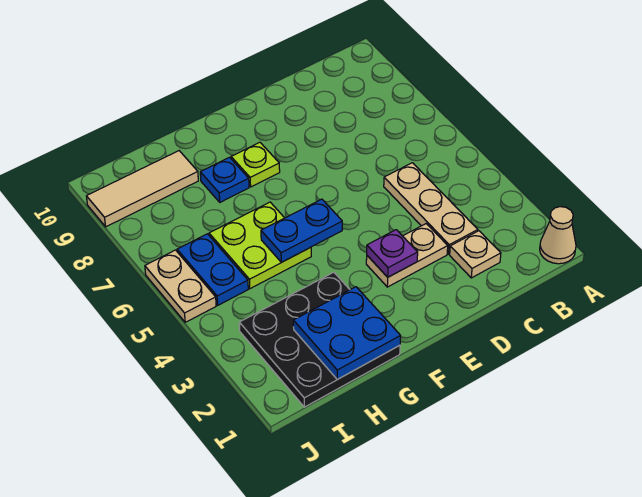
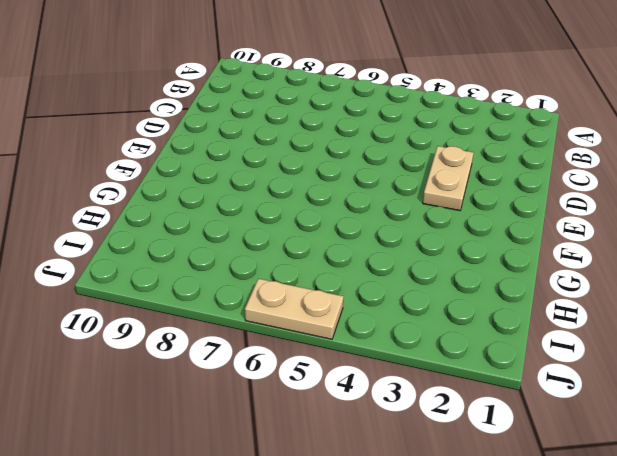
none -> tan cone A1 level 1
none -> tan plate C2 level 1
none -> tan plate C3:C5 level 1

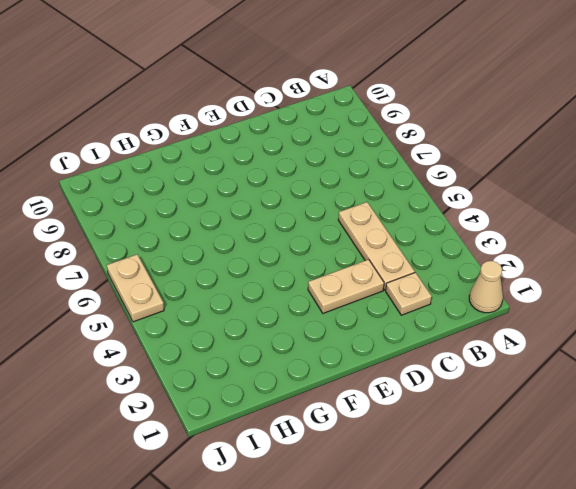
none -> lime plate F8 level 1
none -> black plate G1:I3 level 1
none -> lime plate G5:H6 level 1

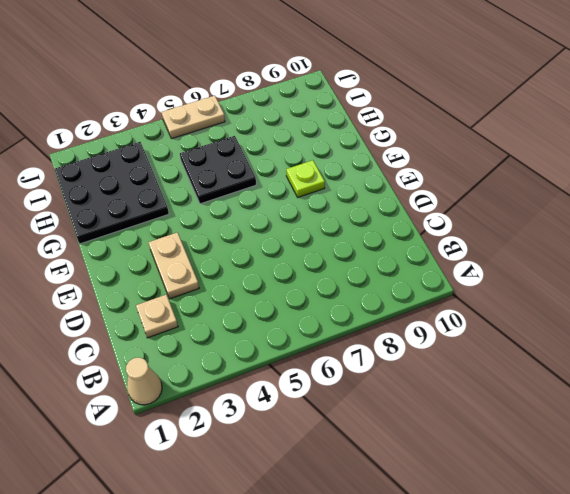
black plate G5:H6 level 1 -> lime plate G5:H6 level 1
none -> tan plate C3:C5 level 1
none -> blue plate G8 level 1
none -> tan tile H9:J9 level 1

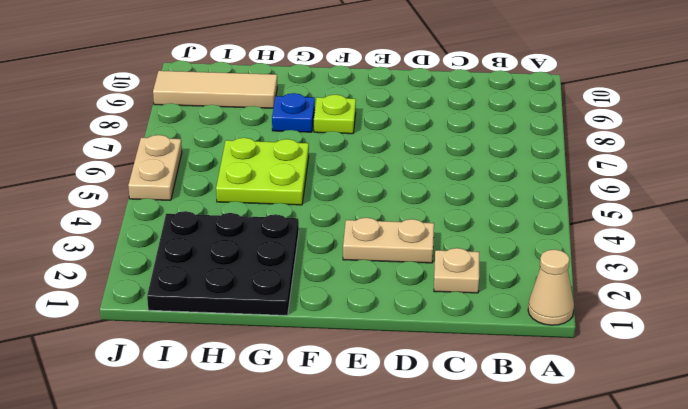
none -> tan plate C3:C5 level 1
none -> blue plate I5:I6 level 1
none -> purple plate E3 level 2

